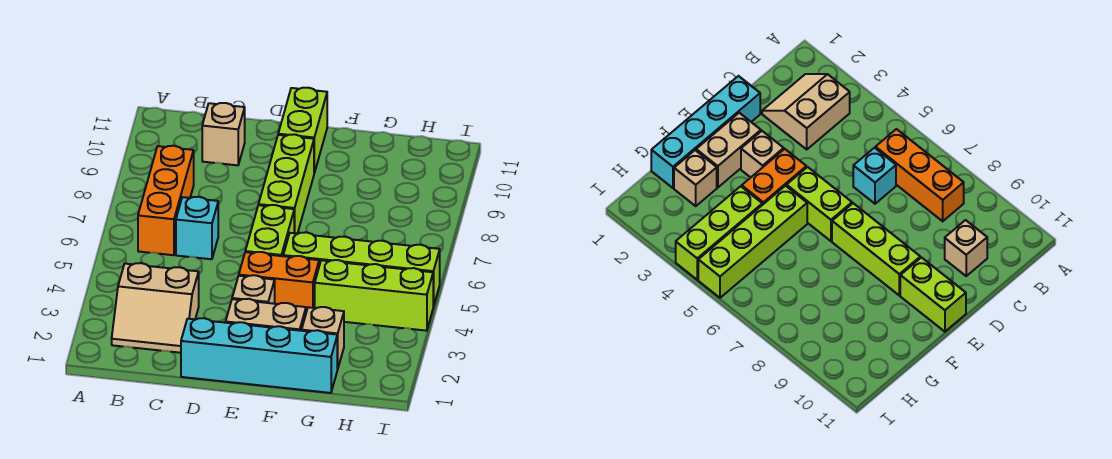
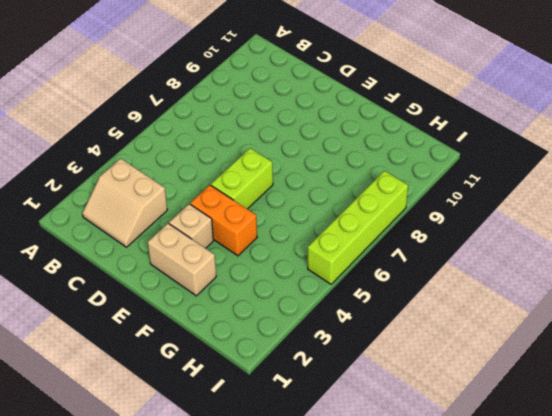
lime brick I5:I8 level 1 -> lime brick F5:I5 level 1
none -> orange brick B6:B8 level 1
none -> cyan brick C6 level 1
none -> tan brick C10 level 1

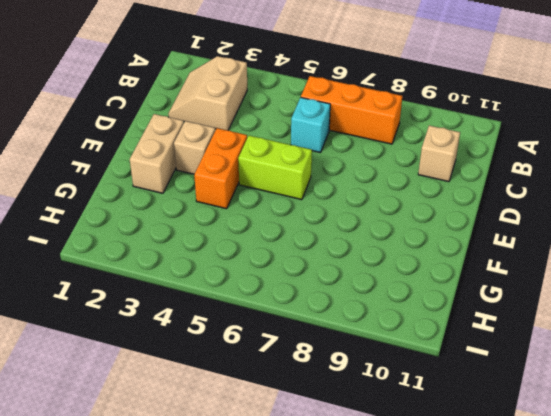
none -> cyan brick D1:G1 level 1
none -> lime brick E7:E9 level 1
none -> lime brick E10:E11 level 1

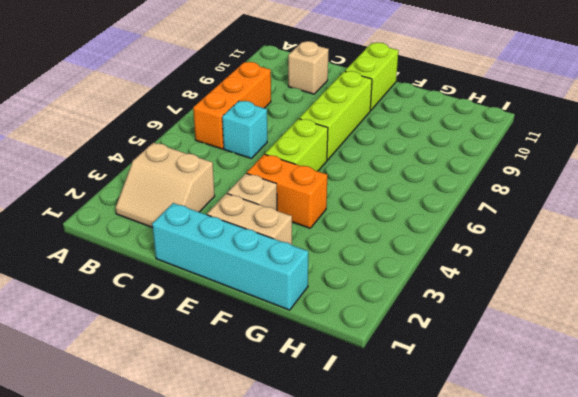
none -> lime brick F5:I5 level 1
none -> tan brick G2 level 1
none -> lime brick G4:I4 level 1

